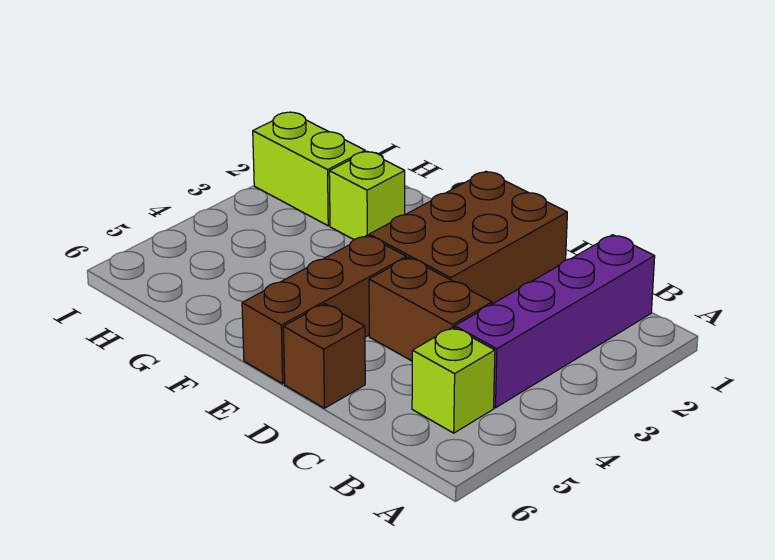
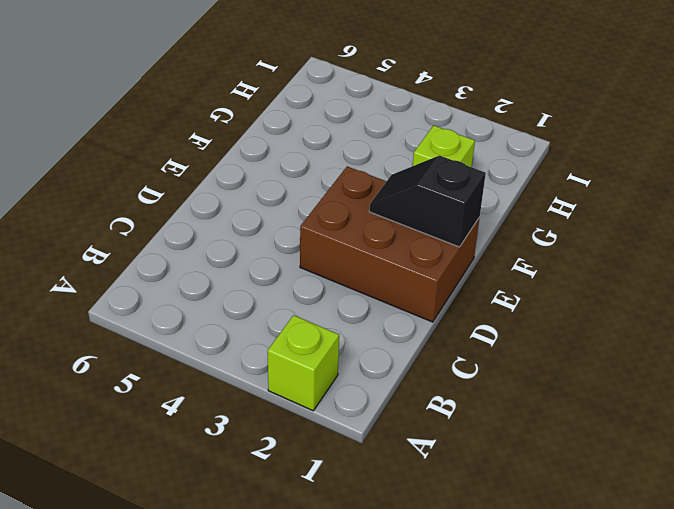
lime brick A2 level 1 -> lime brick B5 level 1
black slope E1:E2 level 2 top 1 -> none
none -> purple brick B1:B4 level 1
none -> brown brick C4:D4 level 1

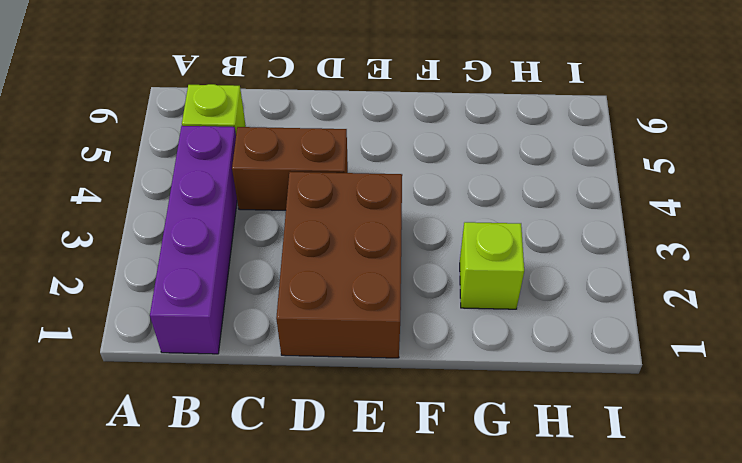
none -> brown brick D6 level 1
none -> brown brick E4:E6 level 1

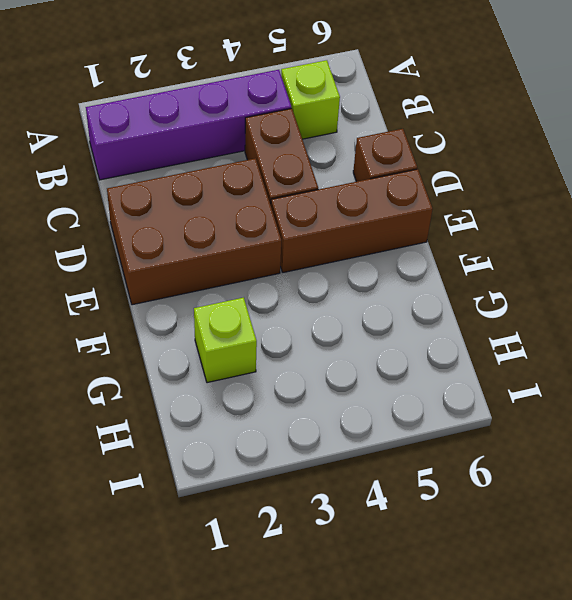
none -> lime brick H2:I2 level 1

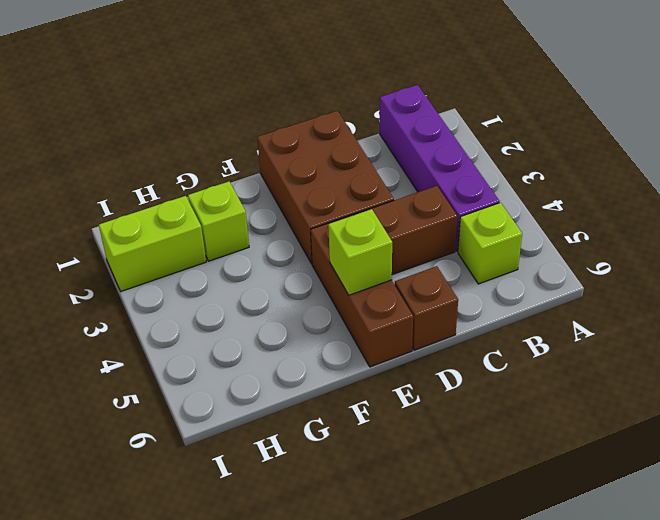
lime brick E5 level 2 -> none

